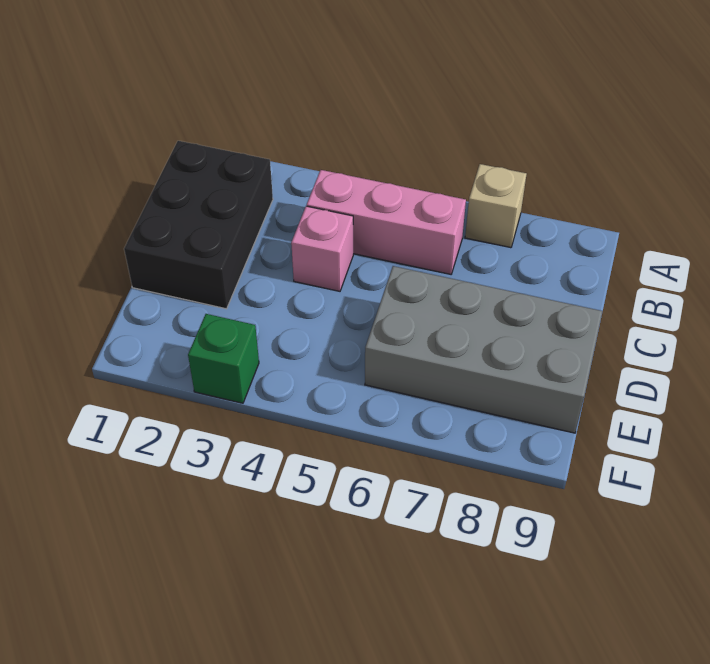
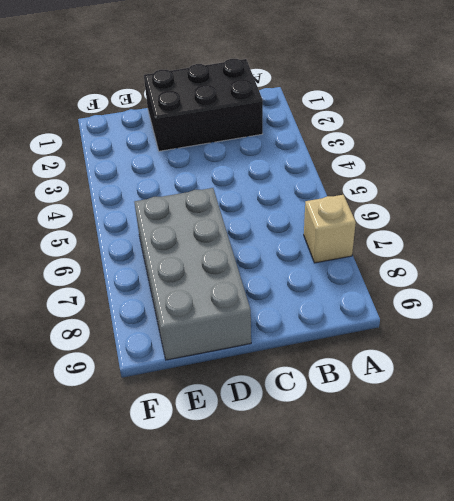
none -> pink brick B4:B6 level 1
none -> pink brick C4 level 1

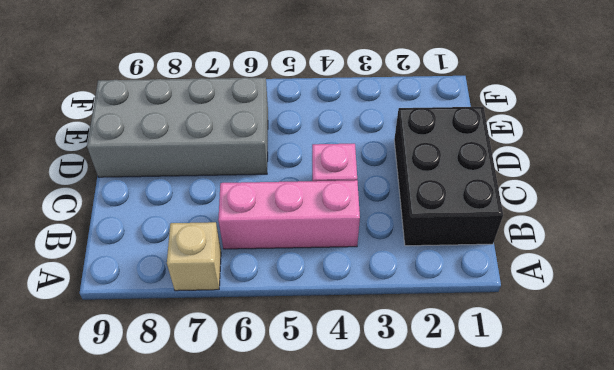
none -> green brick F3 level 1

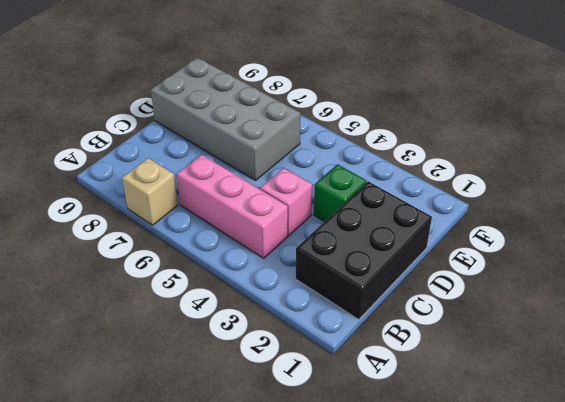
green brick D3 level 1 -> green brick F3 level 1

